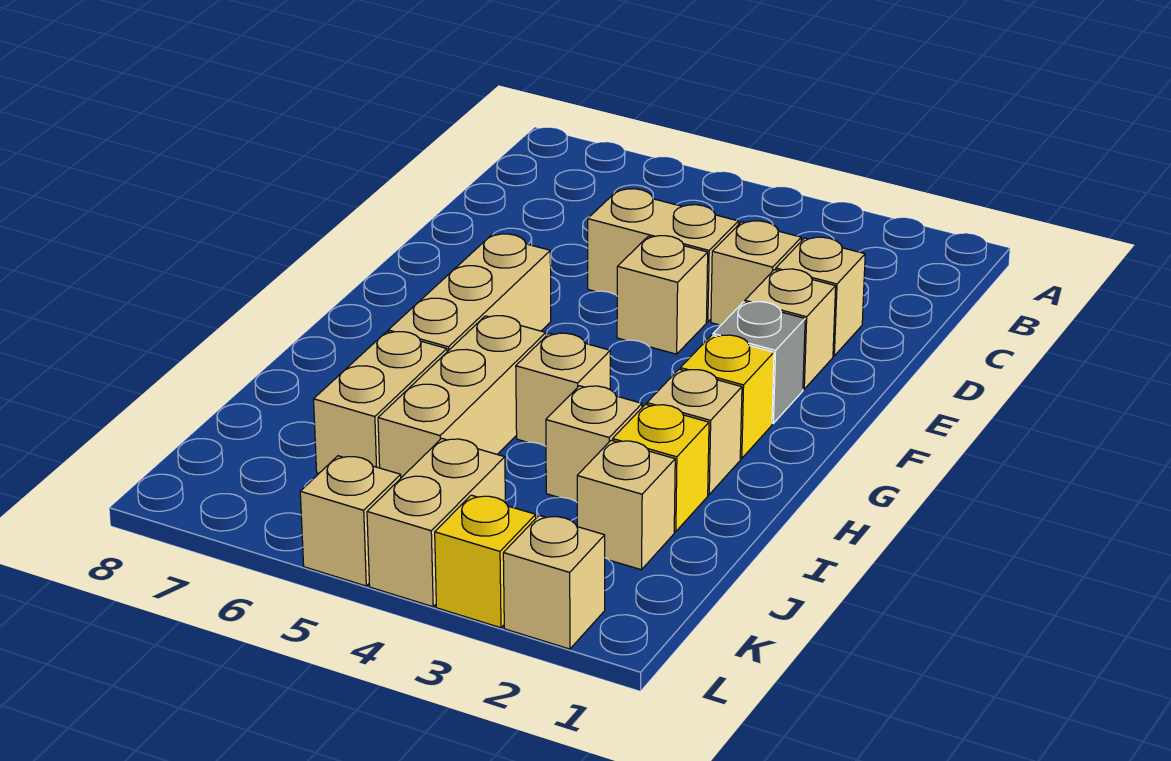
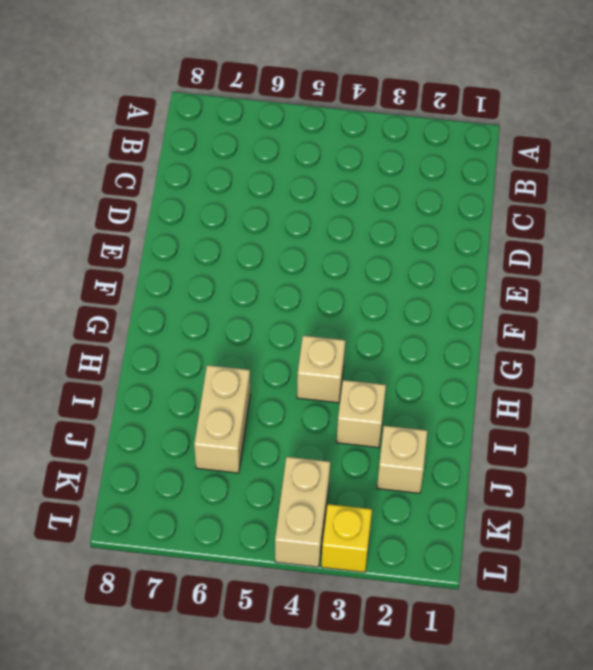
none -> tan brick D2 level 1
none -> tan brick D3 level 1
none -> tan brick D4:D5 level 1

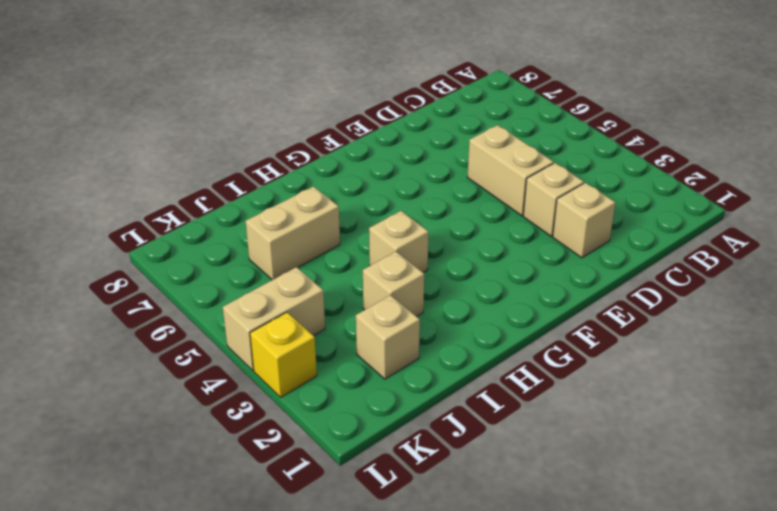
none -> tan brick E2 level 1
none -> tan brick E4 level 1
none -> grey brick F2 level 1

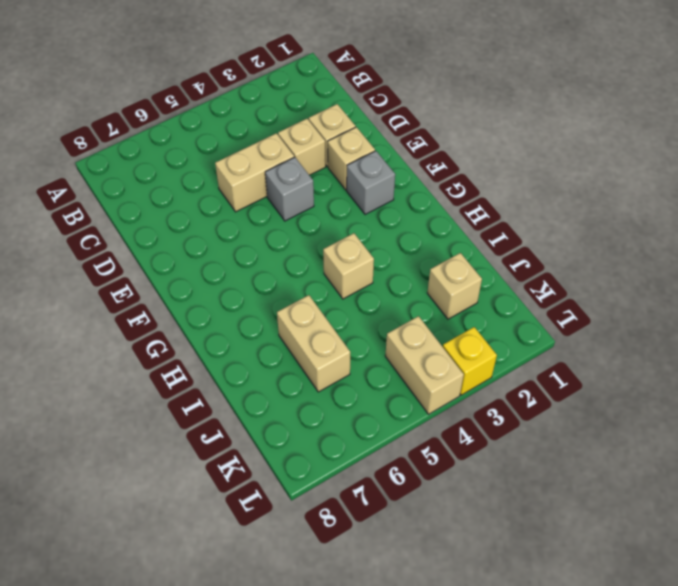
grey brick E4 level 1 -> tan brick E4 level 1
none -> tan brick F6:H6 level 1
none -> yellow brick G2 level 1
none -> tan brick H2 level 1

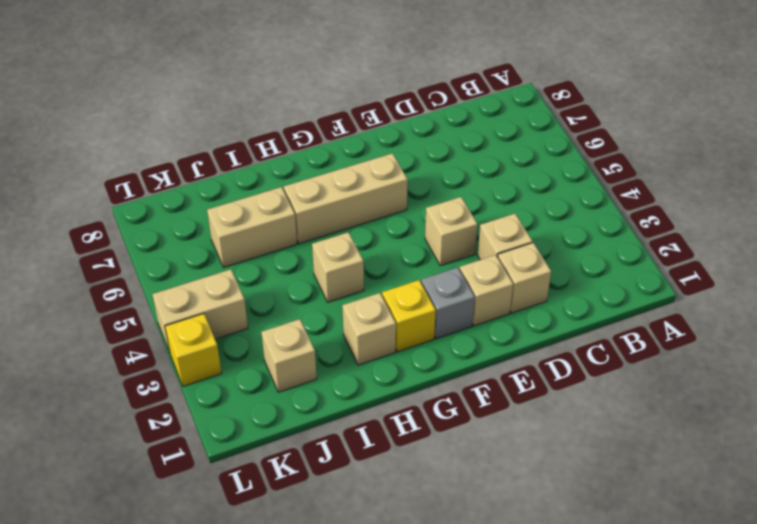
none -> tan brick D4:D5 level 1
none -> tan brick H5:J5 level 1
none -> yellow brick I2 level 1

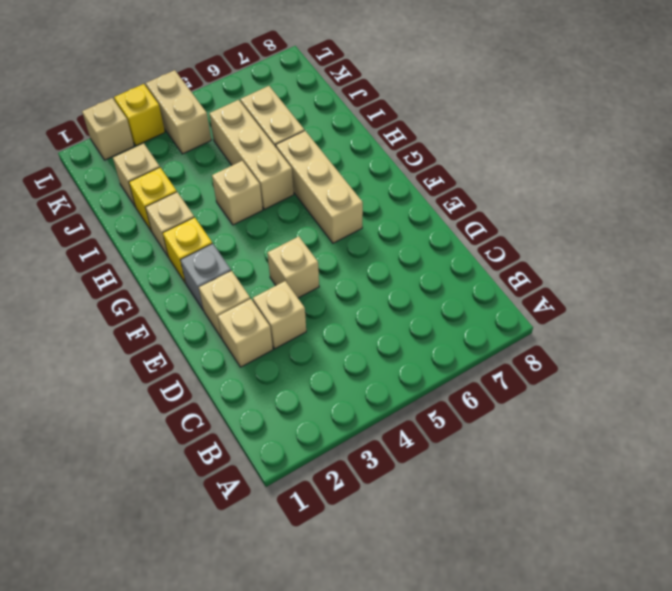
none -> tan brick D4:D5 level 1
none -> tan brick I3 level 1
none -> tan brick L5 level 1

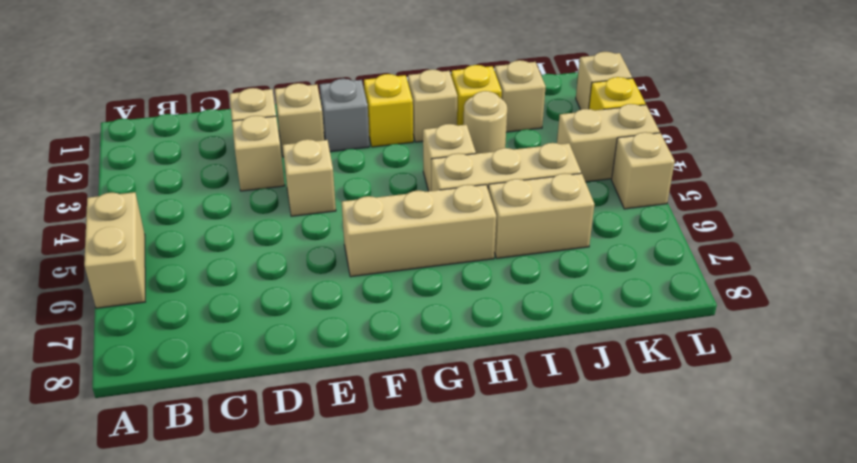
tan brick A5:A6 level 1 -> tan brick D4:D5 level 1
tan round brick I3 level 1 -> tan brick I3 level 1

